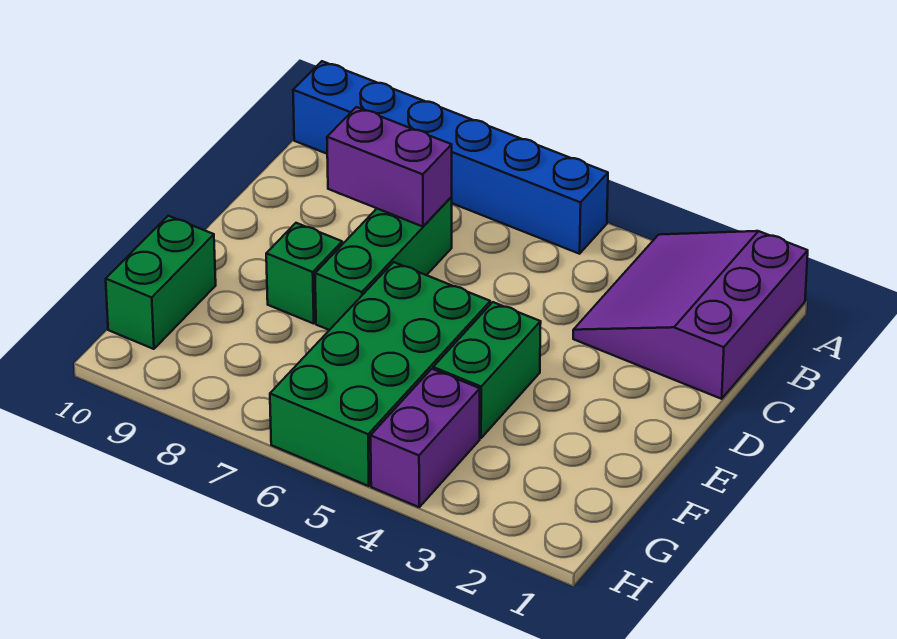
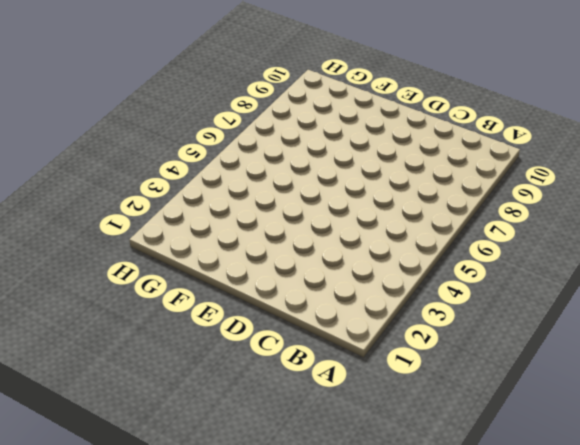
none -> purple slope A1:C3 level 1 top 1
none -> blue brick A5:A10 level 1

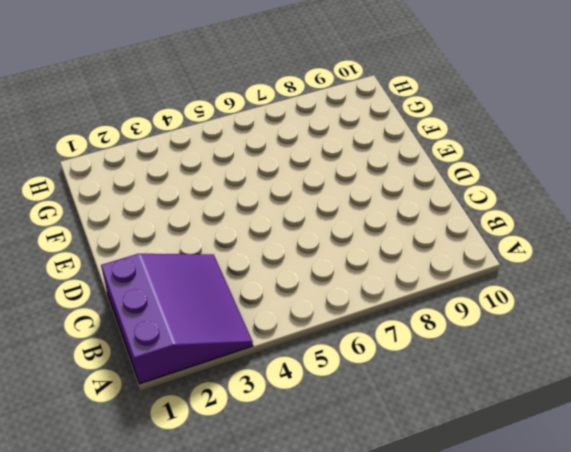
none -> blue brick A5:A10 level 1
none -> green brick C7:E7 level 1

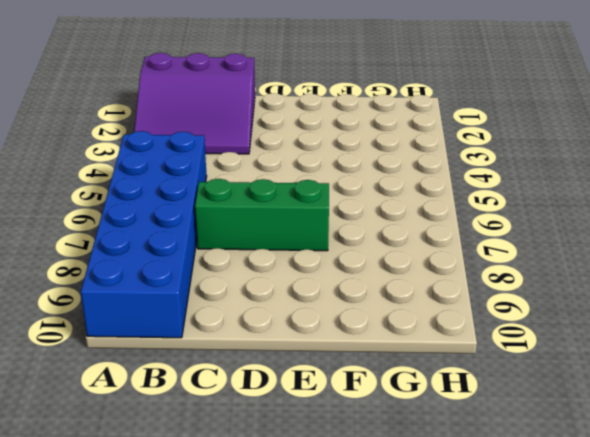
blue brick A5:B10 level 1 -> blue brick A5:A10 level 1
none -> green brick E4:F4 level 1
none -> green brick E5:H6 level 1

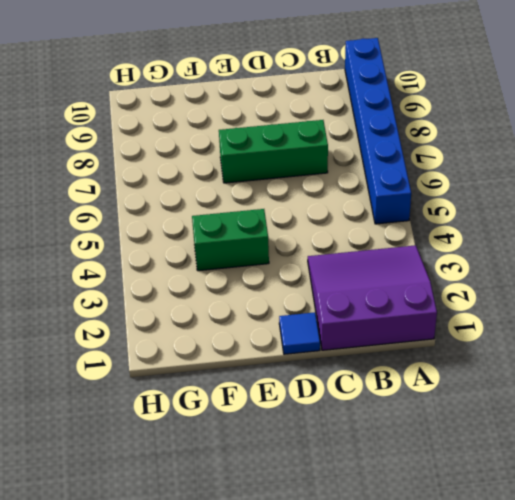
blue tile D1 level 1 -> none
none -> green brick E5:H6 level 1
none -> green brick E8 level 1

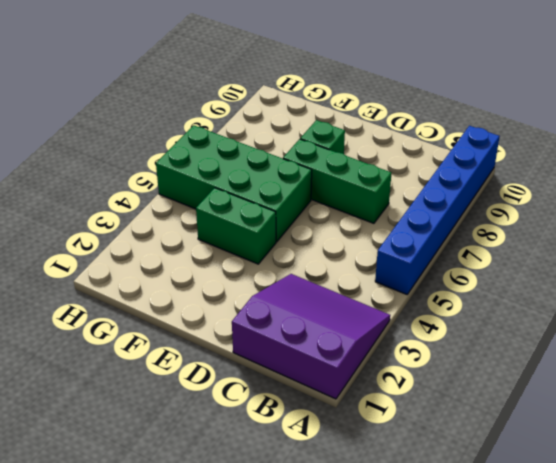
none -> green brick F10:G10 level 1
none -> purple brick G4:H4 level 1

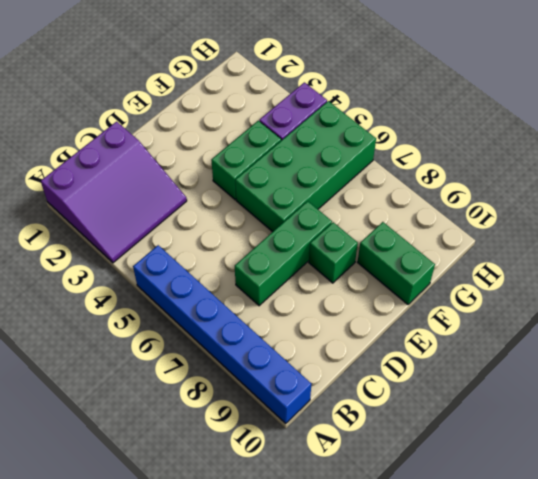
green brick F9:F10 level 1 -> green brick F10:G10 level 1
none -> purple brick C7:C8 level 2

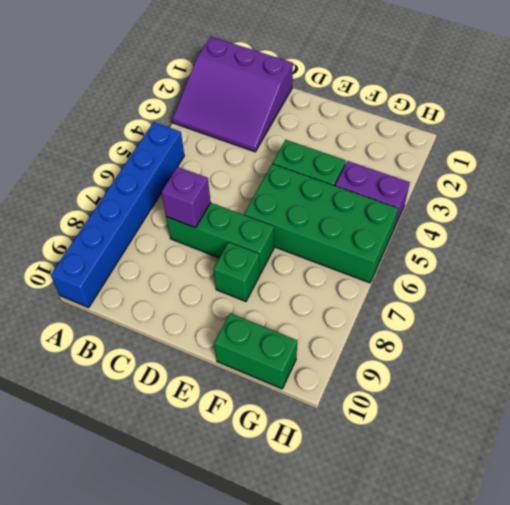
purple brick C7 level 2 -> purple brick C7:C8 level 2

